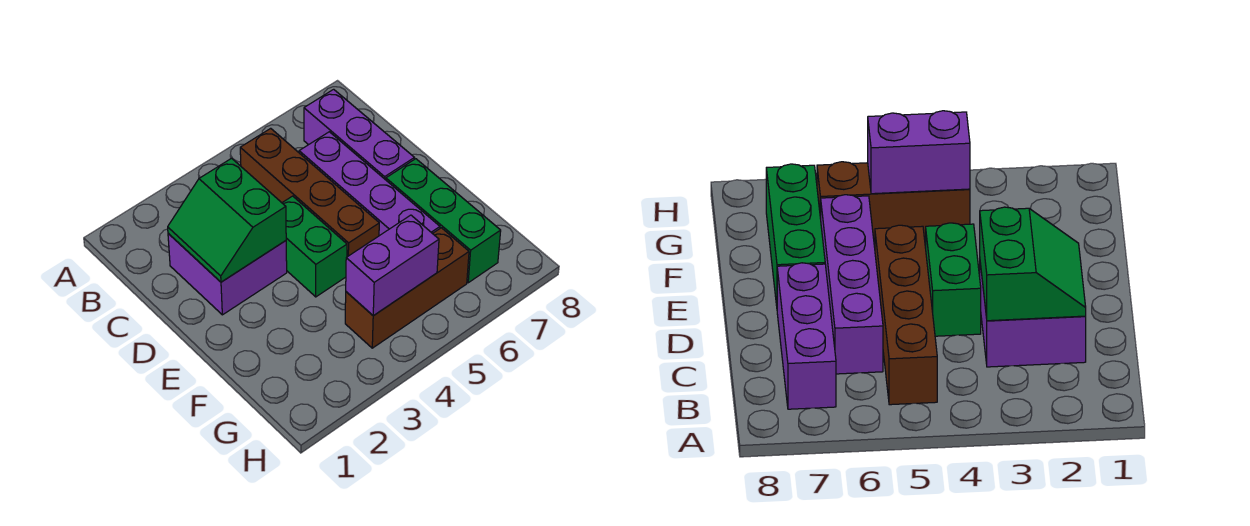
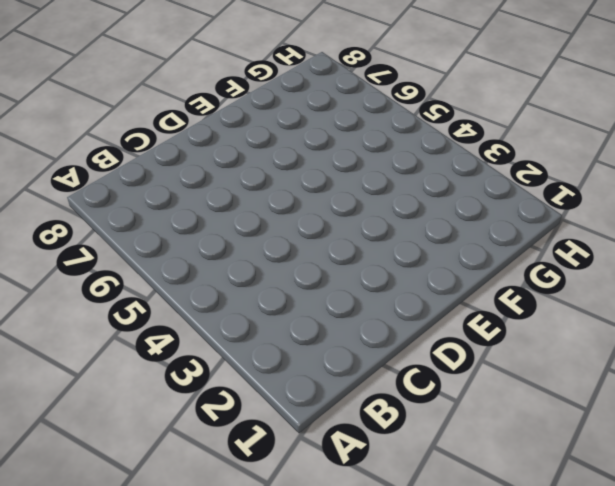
none -> brown brick B5:E5 level 1
none -> purple brick B7:D7 level 1

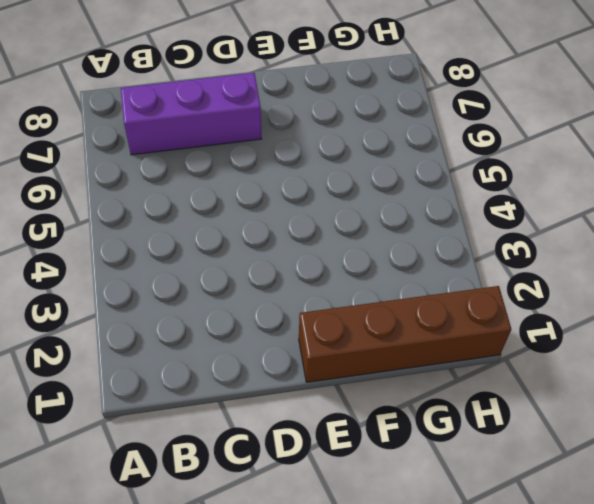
brown brick E1:H1 level 1 -> brown brick B5:E5 level 1
none -> purple brick C2:D3 level 1
none -> purple brick C6:F6 level 1

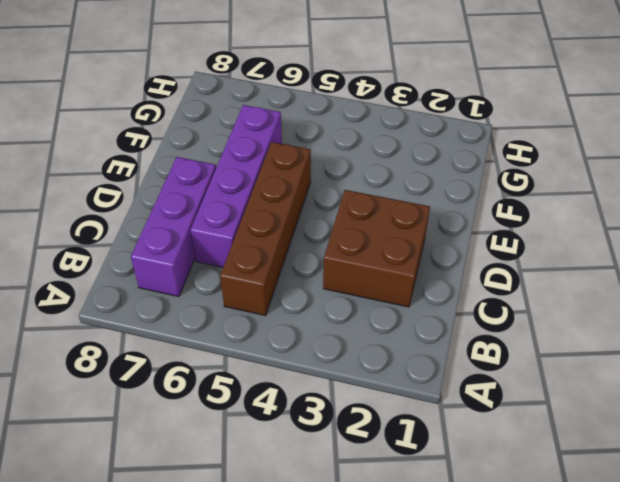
brown brick C2:D3 level 1 -> purple brick C2:D3 level 1
none -> green brick D4:E4 level 1
none -> green brick E7:G7 level 1

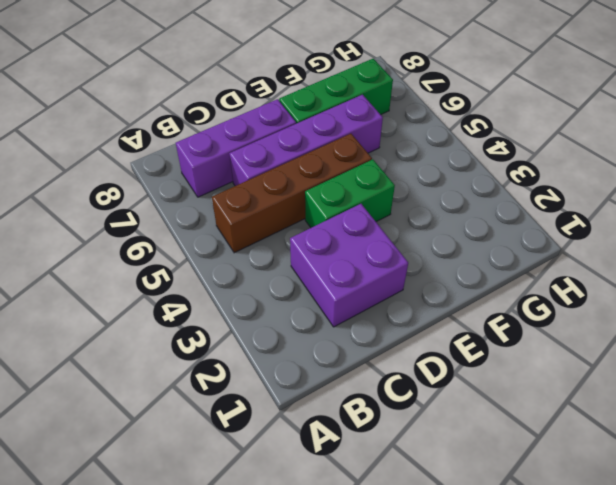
none -> brown brick G4:G6 level 1
none -> green slope C2:D3 level 2 top 3

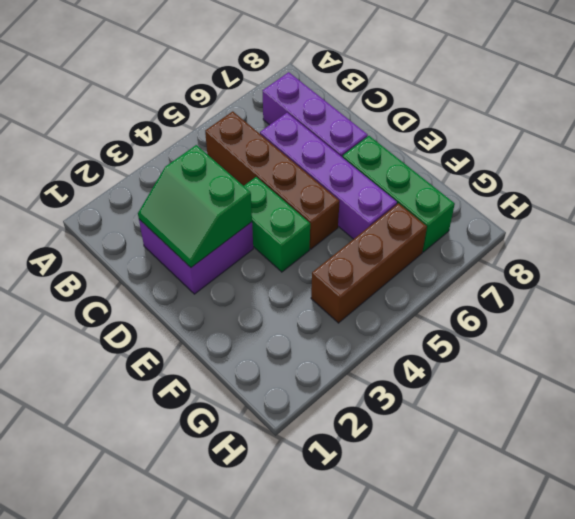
none -> purple brick G4:G5 level 2

